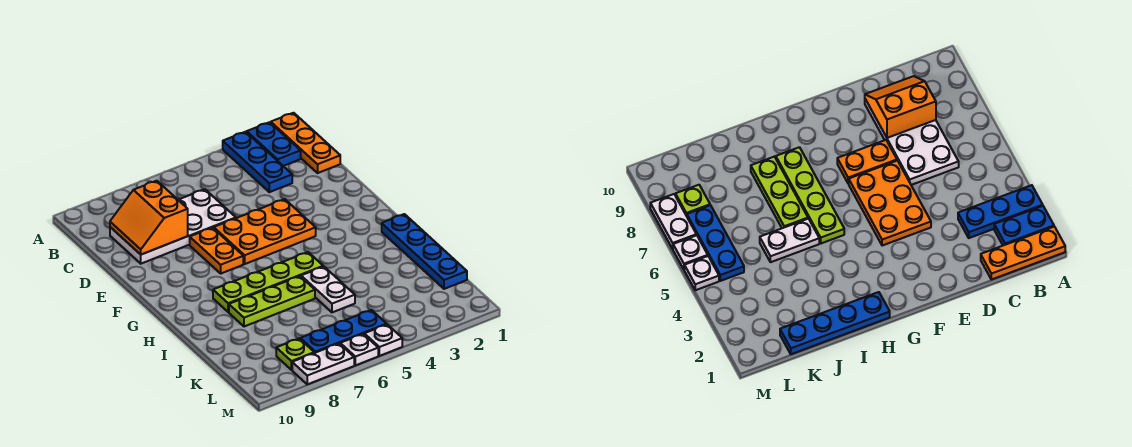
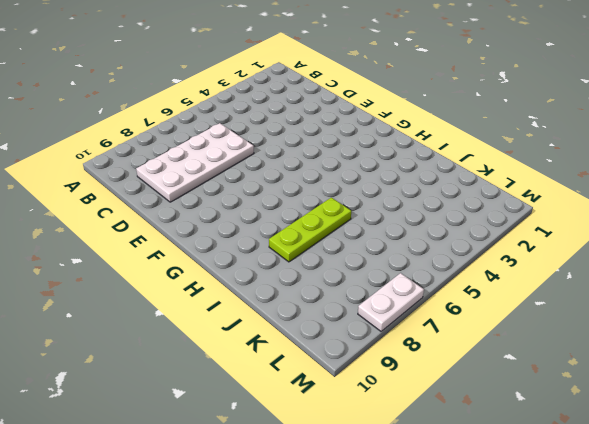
none -> orange plate A1:C1 level 1
none -> blue plate A2:B2 level 1
none -> blue plate A3:C3 level 1

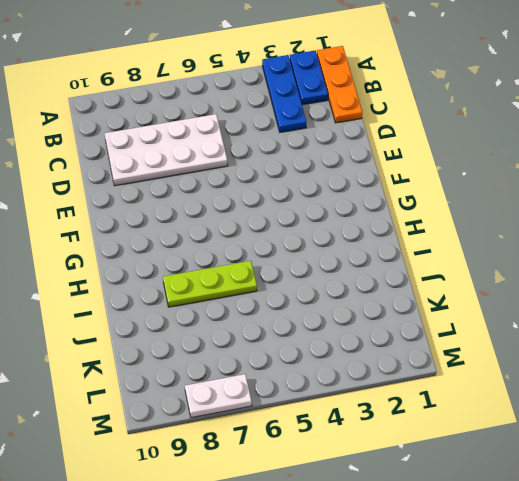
none -> orange plate E4:F6 level 1
none -> orange plate E7:F7 level 1
none -> blue plate H1:K1 level 1

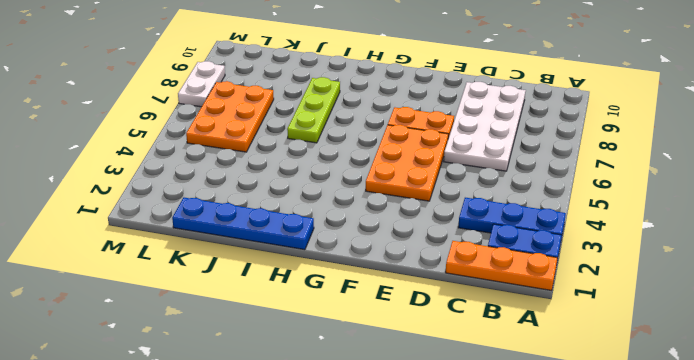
orange plate K5:L7 level 1 -> blue plate L5:L7 level 1
none -> lime plate H5:H8 level 1
none -> white plate I5:J5 level 1
none -> lime plate L8 level 1

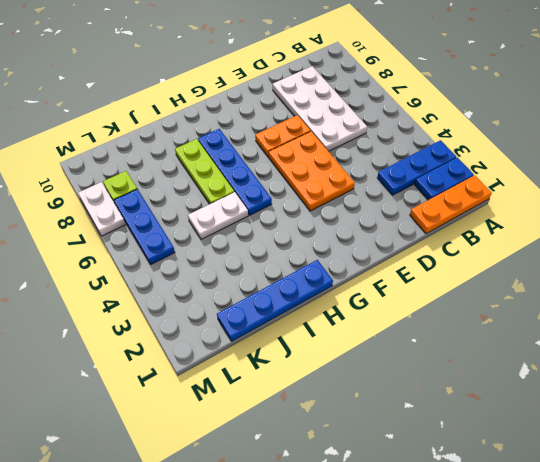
blue plate H5:H8 level 1 -> lime plate H5:H8 level 1
none -> white plate M5 level 1
none -> white plate M6 level 1
none -> orange slope C8:D9 level 2 top 8

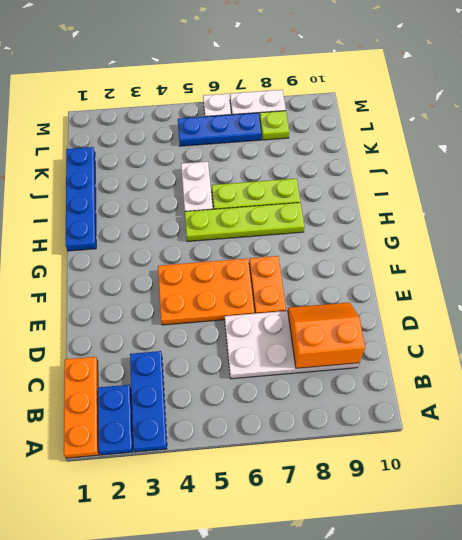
orange slope C8:D9 level 2 top C -> orange slope C8:D9 level 2 top 8
none -> white plate M5 level 1

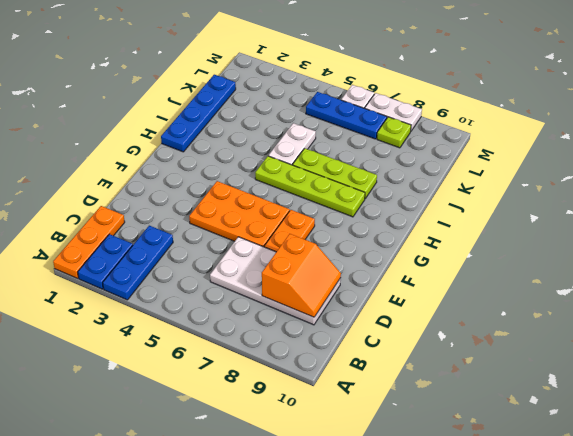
none -> white plate M5 level 1

